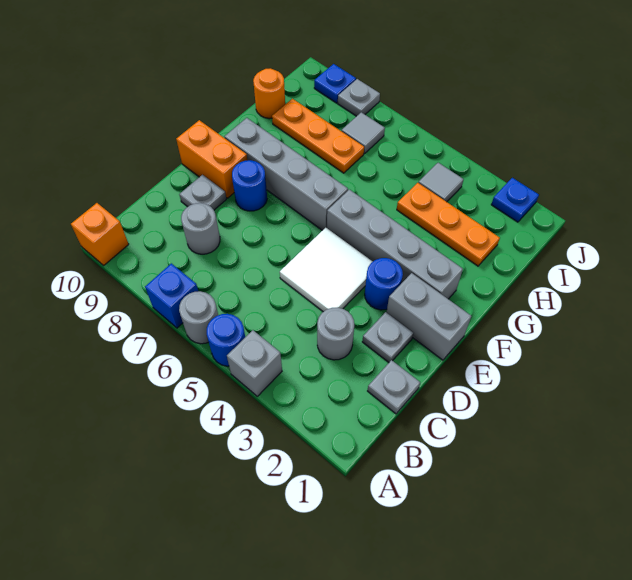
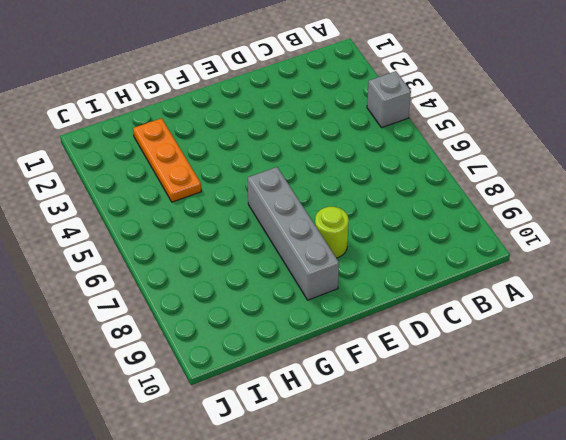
lime round brick E8 level 1 -> blue round brick E8 level 1
none -> blue round brick A5 level 1
none -> grey round brick A6 level 1
none -> blue brick A7 level 1

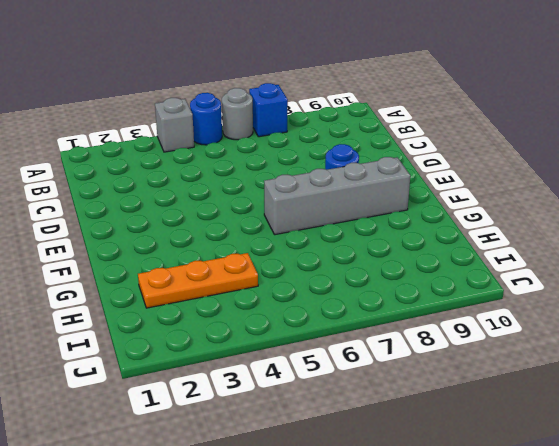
none -> orange brick A10 level 1
none -> grey plate C1 level 1
none -> grey round brick C3 level 1

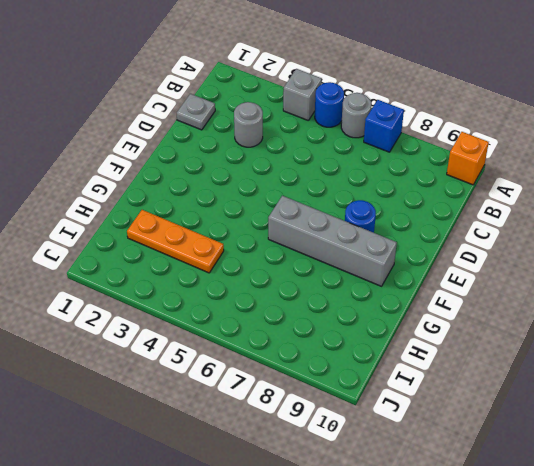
none -> grey round brick C8 level 1
none -> grey plate D2 level 1
none -> white tile D4:E5 level 1

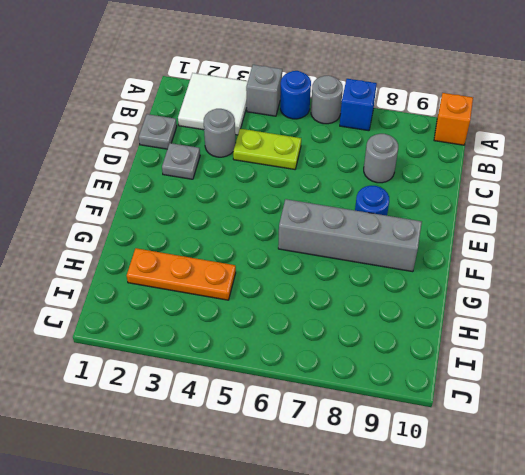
white tile A2:B3 level 1 -> white tile D4:E5 level 1
lime plate C4:C5 level 1 -> none
none -> grey plate D9 level 1
none -> grey brick E1:E2 level 1
none -> blue round brick E3 level 1

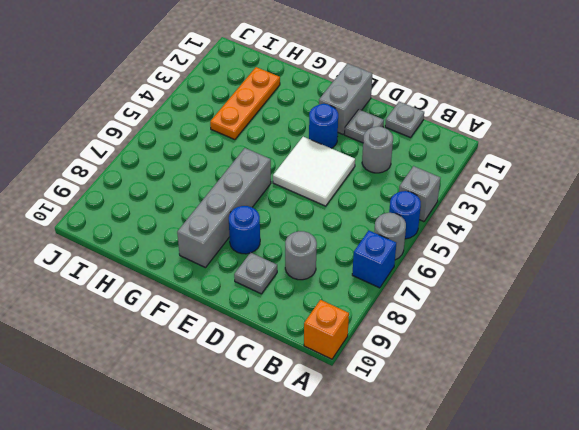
none -> orange brick E9:E10 level 1
none -> grey brick F2:F5 level 1
none -> orange plate H7:H9 level 1

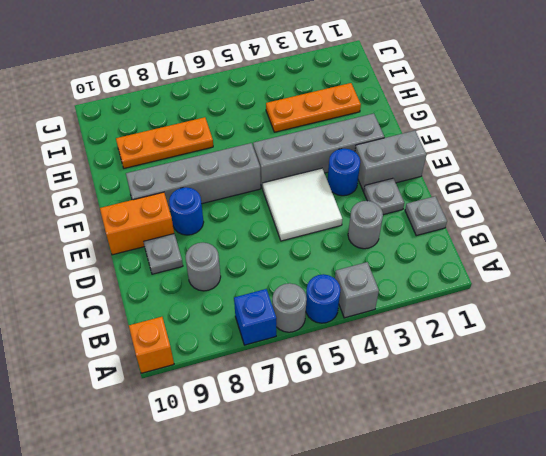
none -> orange round brick H10 level 1
none -> grey tile I4 level 1
none -> grey tile I7 level 1

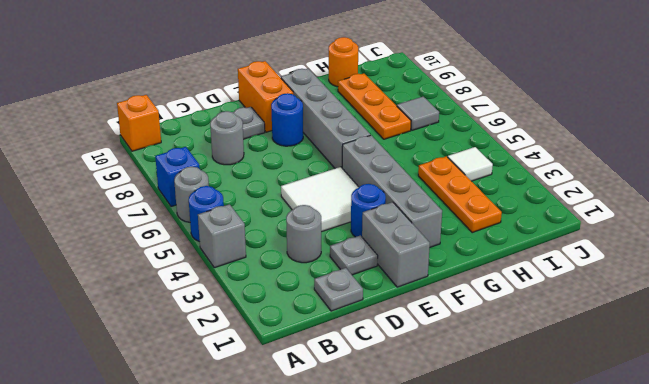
white tile I4 level 1 -> grey tile I4 level 1
none -> blue plate J2 level 1
none -> grey plate J8 level 1
none -> blue plate J9 level 1

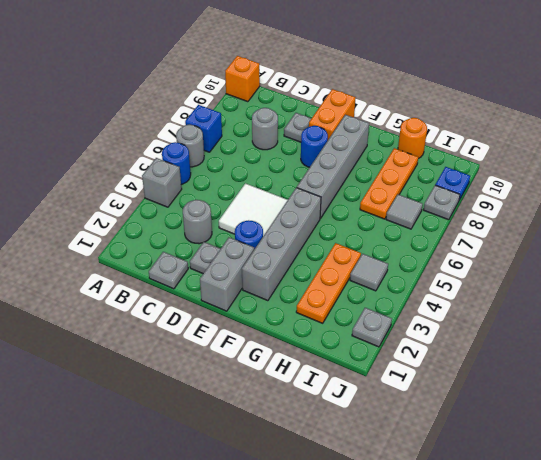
grey plate J2 level 1 -> blue plate J2 level 1

